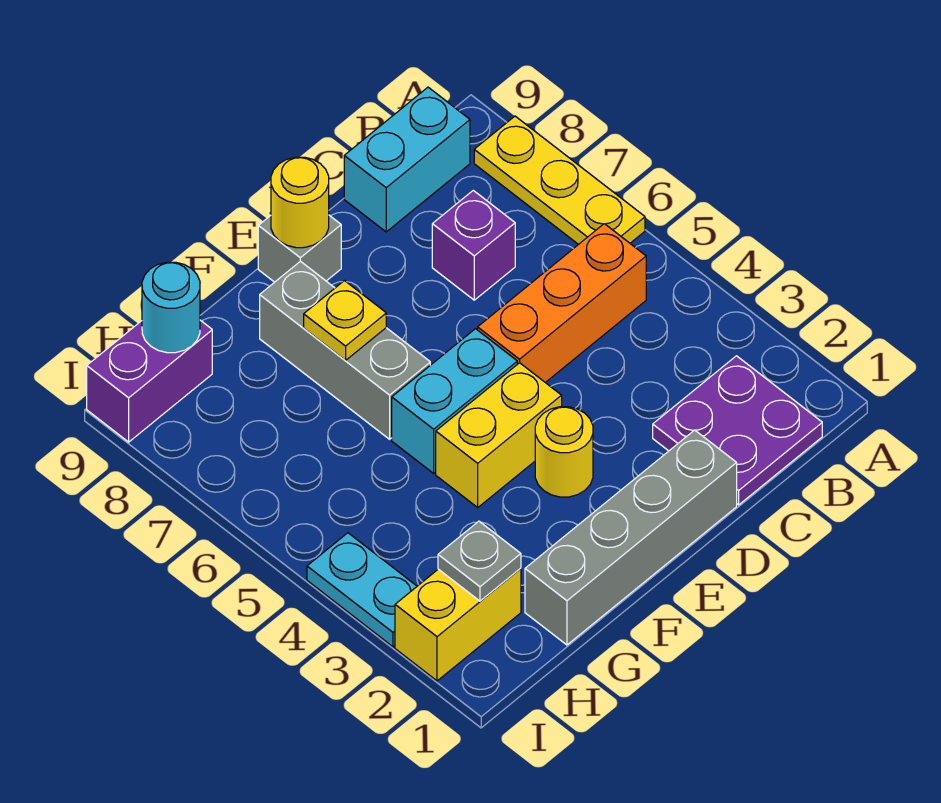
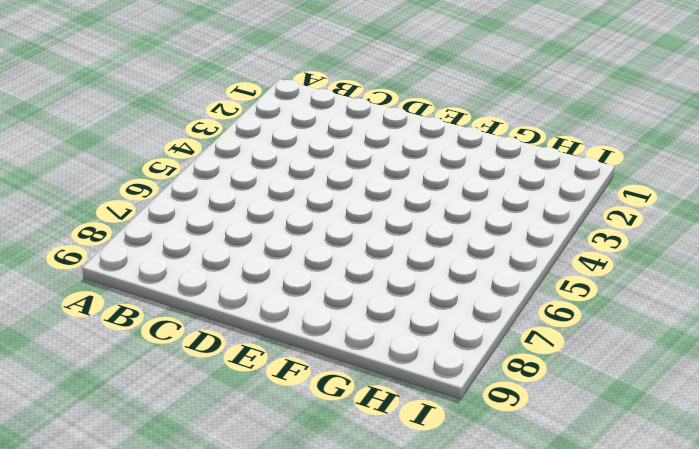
none -> yellow plate A6:A8 level 1
none -> purple plate B1:C2 level 1
none -> orange brick B5:D5 level 1

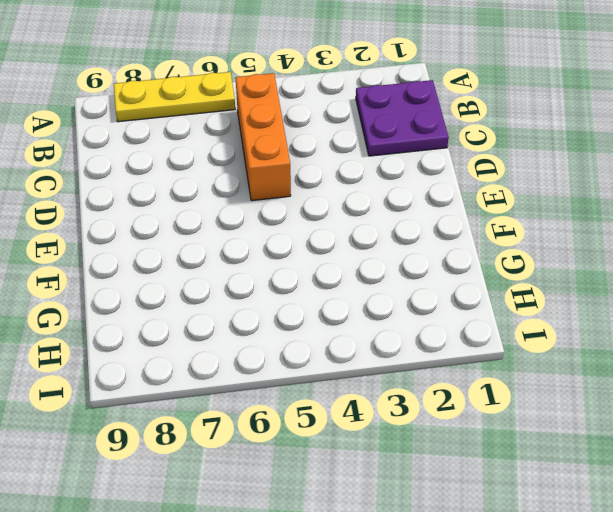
none -> cyan brick B9:C9 level 1
none -> purple brick C7 level 1
none -> grey brick D1:G1 level 1

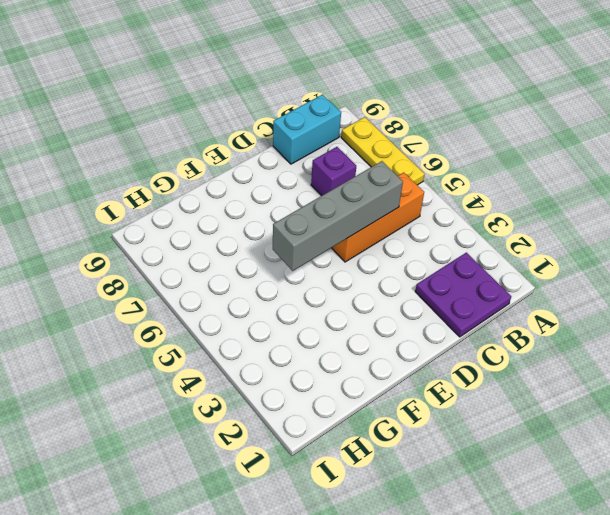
grey brick C5:F5 level 2 -> grey brick D1:G1 level 1
none -> yellow round brick E3 level 1
none -> yellow brick E4:F4 level 1
none -> cyan brick E5:F5 level 1

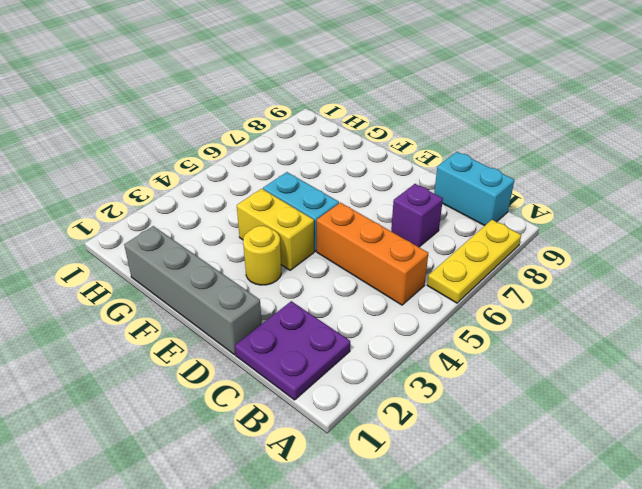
none -> grey brick E9 level 1
none -> grey brick F6:F8 level 1
none -> yellow brick H2:I2 level 1

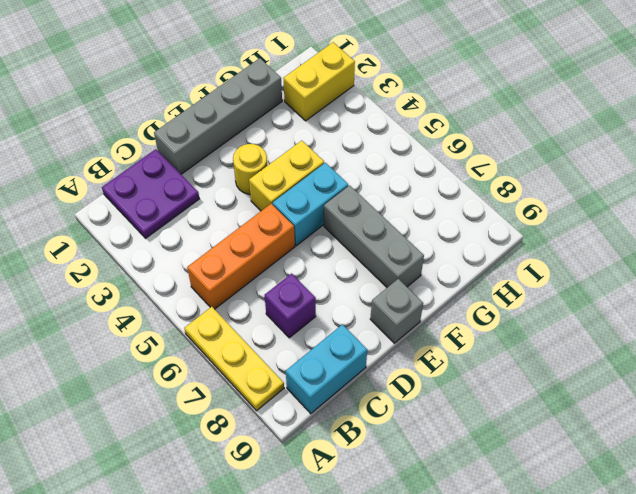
none -> purple brick H9:I9 level 1
none -> cyan plate I3:I4 level 1
none -> yellow round brick E9 level 2

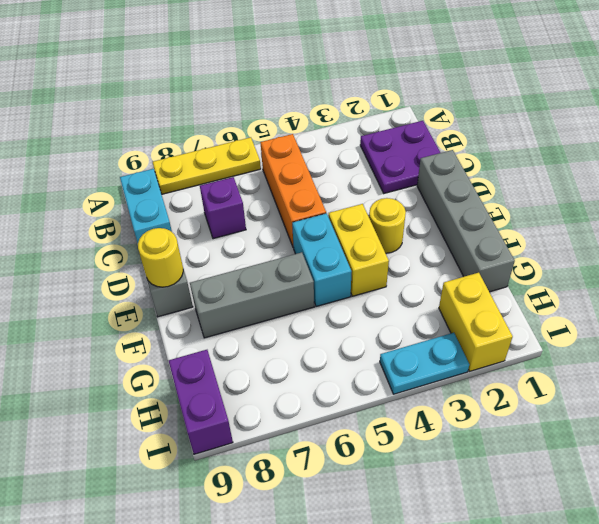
none -> yellow plate F7 level 2
none -> grey plate H2 level 2
none -> cyan round brick H9 level 2

